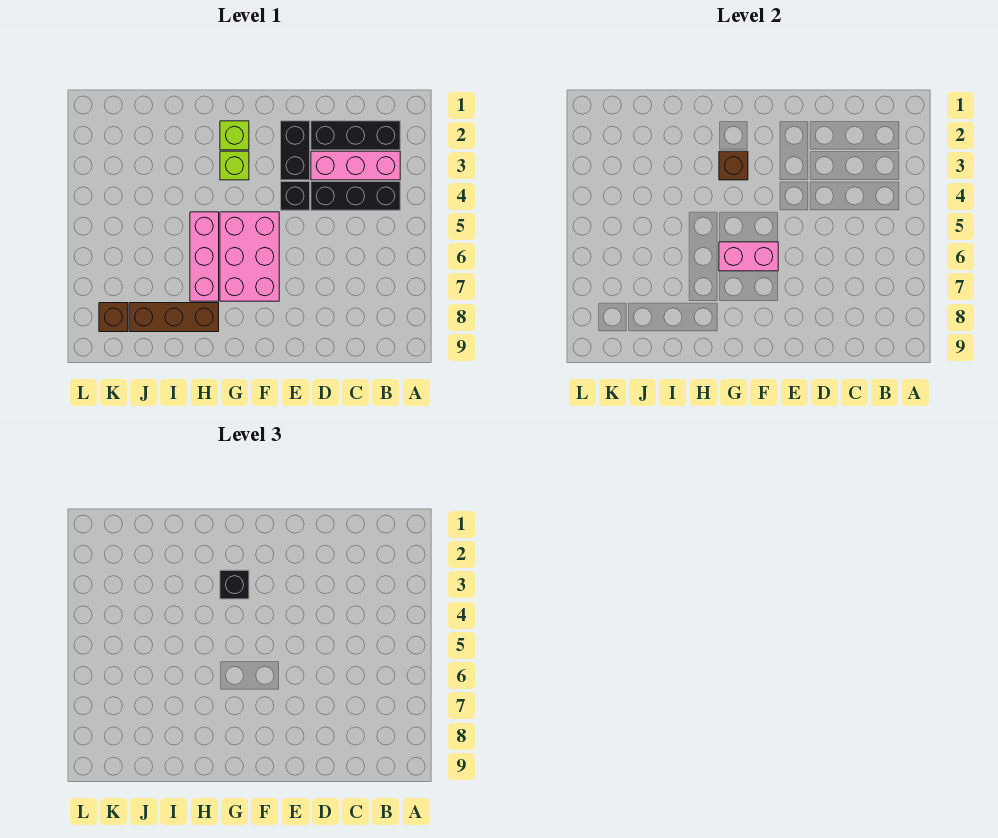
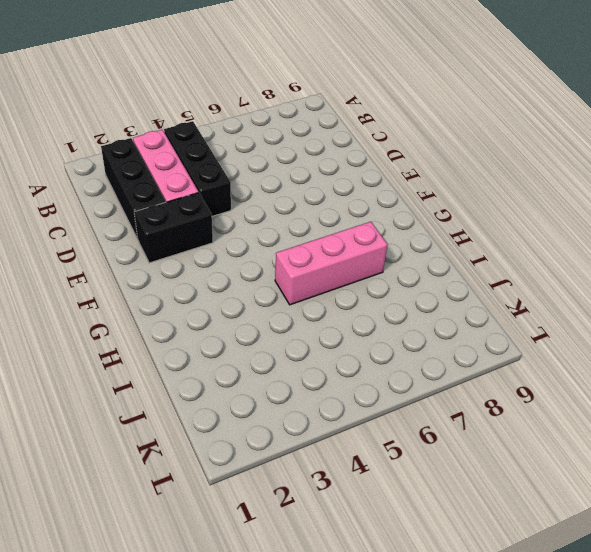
none -> black brick E4 level 1
none -> pink brick F5:G7 level 1
none -> lime brick G2 level 1

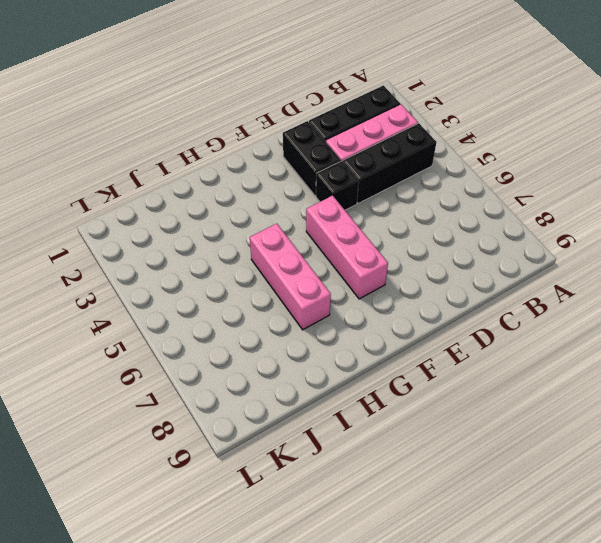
pink brick F5:F7 level 1 -> pink brick F5:G7 level 1
none -> lime brick G2 level 1
none -> lime brick G3 level 1
none -> brown brick H8:J8 level 1

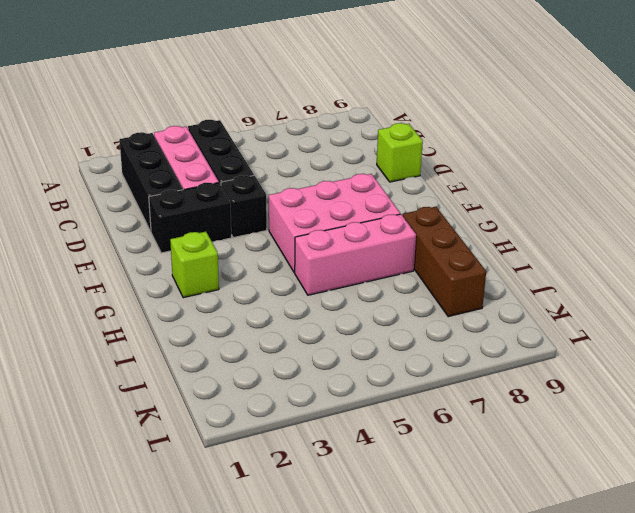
lime brick D9 level 1 -> lime brick G3 level 1
none -> brown brick K8 level 1
none -> pink brick F6:G6 level 2
none -> brown brick G3 level 2

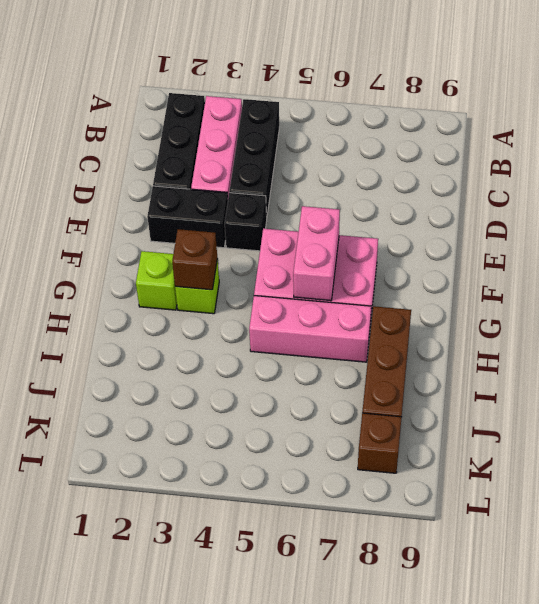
none -> black brick G3 level 3

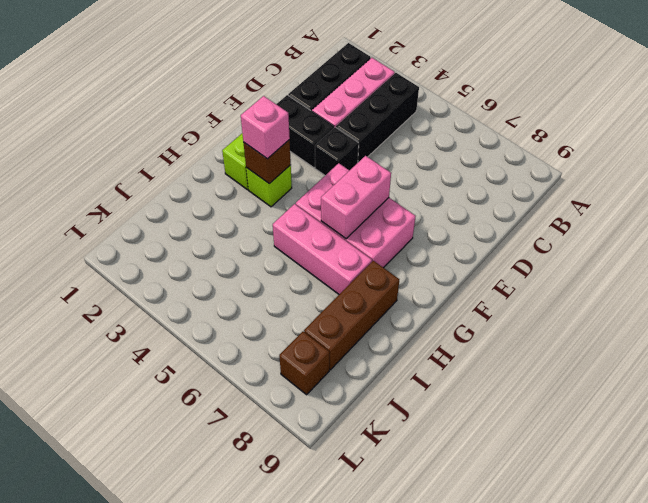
pink brick G3 level 3 -> black brick G3 level 3

